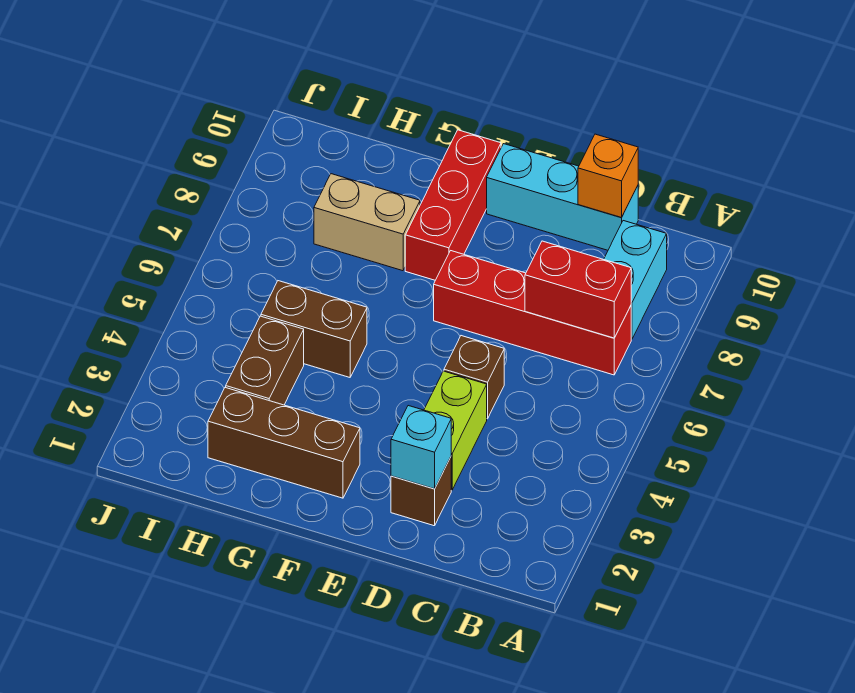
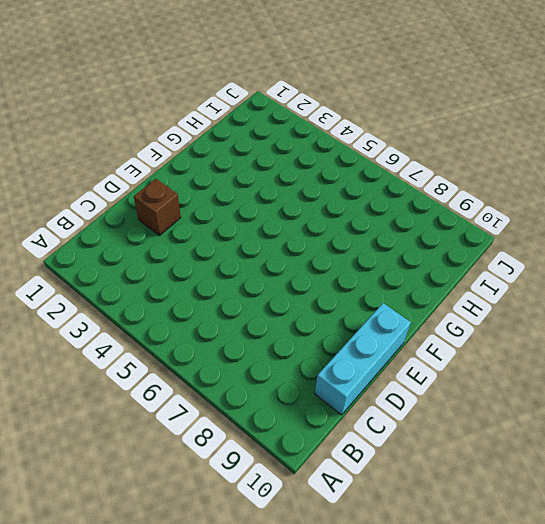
none -> red brick B7:E7 level 1
none -> cyan brick B8:B9 level 1
none -> lime brick D3:D4 level 1

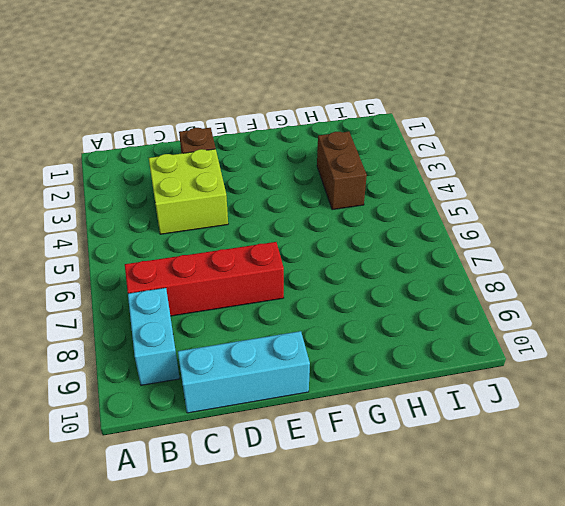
lime brick C3:D4 level 1 -> lime brick D3:D4 level 1
none -> brown brick D5 level 1
none -> brown brick F2:H2 level 1
none -> red brick F8:F10 level 1

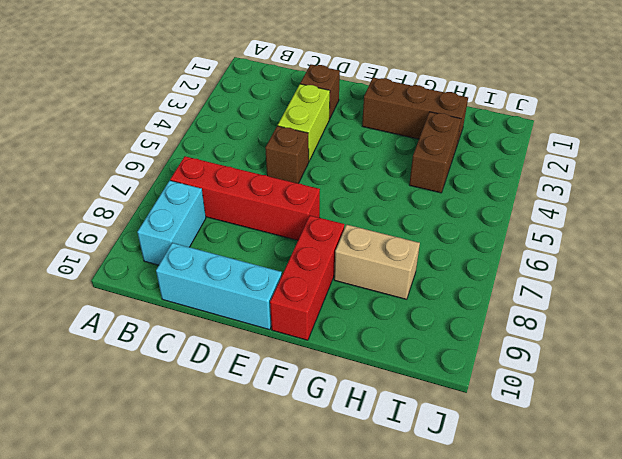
none -> brown brick G5:H5 level 1
none -> red brick B7:C7 level 2
none -> orange brick C10 level 2

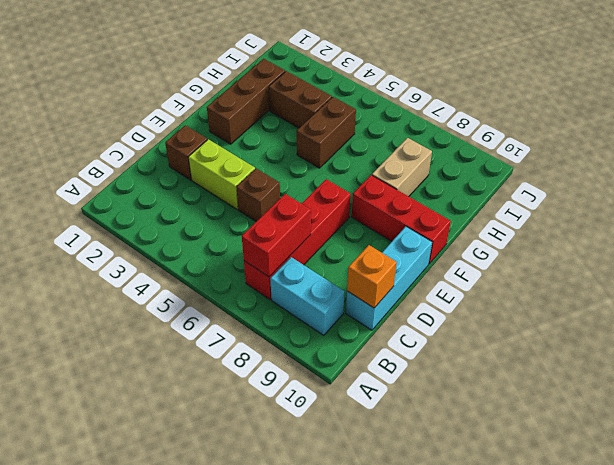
none -> cyan brick D2 level 2

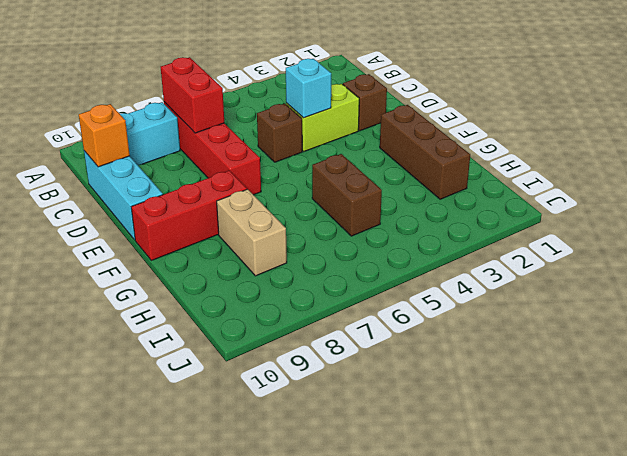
cyan brick D4 level 2 -> cyan brick D2 level 2
none -> brown brick H3:H4 level 1

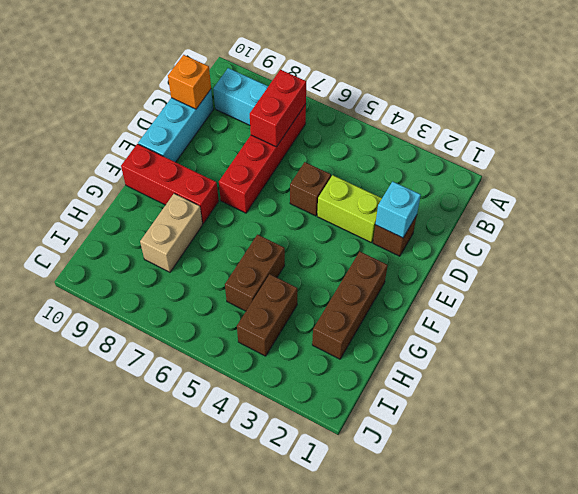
brown brick H4:I4 level 1 -> brown brick H3:H4 level 1

